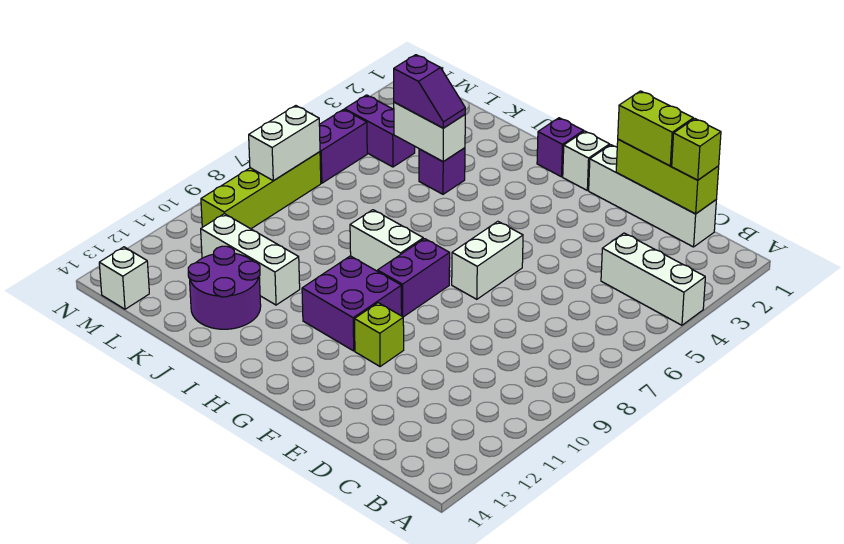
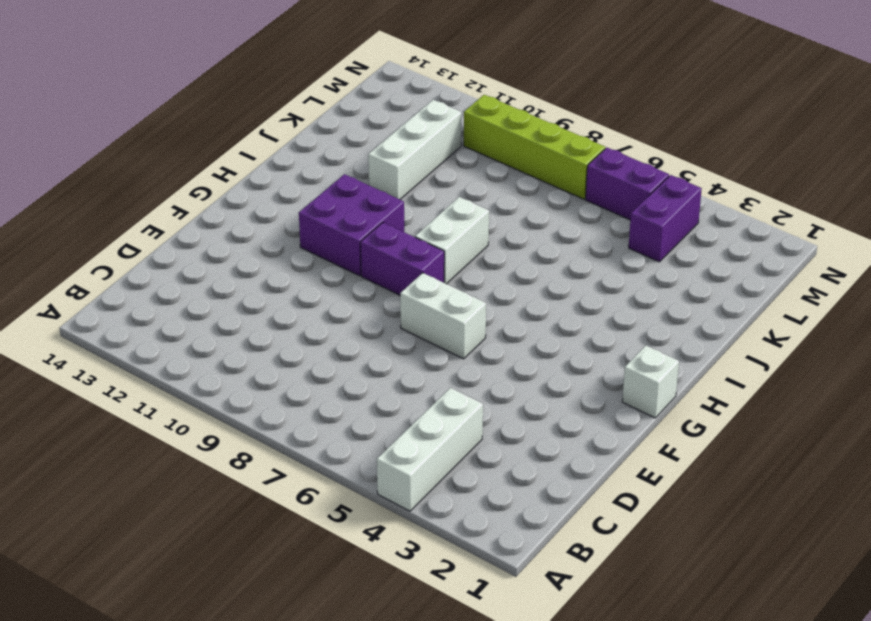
none -> white brick C1:F1 level 1
none -> lime brick F11 level 1
none -> purple brick H1 level 1

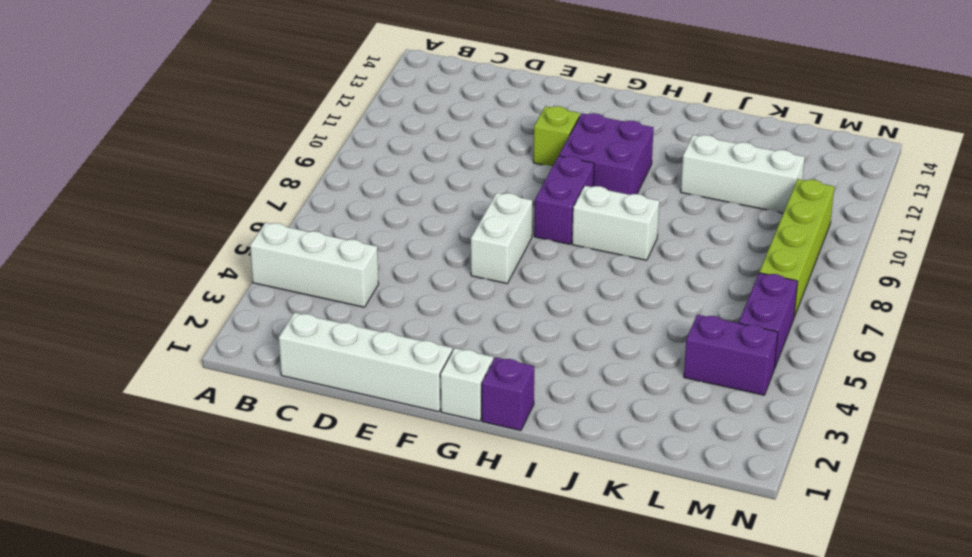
none -> purple brick J4 level 1
none -> purple round brick J12:K13 level 1
none -> white brick M14 level 1

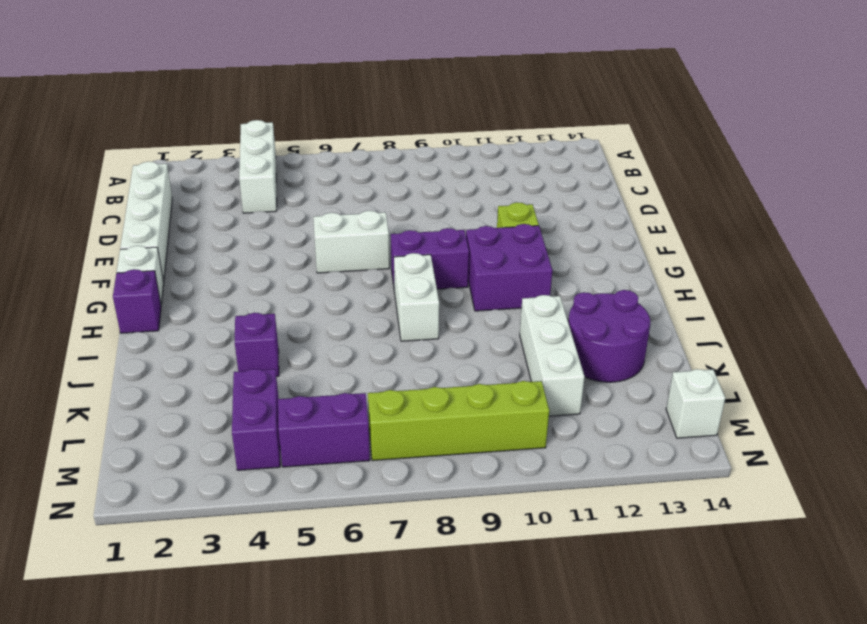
none -> lime brick C1:E1 level 2
none -> white brick J4:K4 level 2
none -> white brick M7:M8 level 2

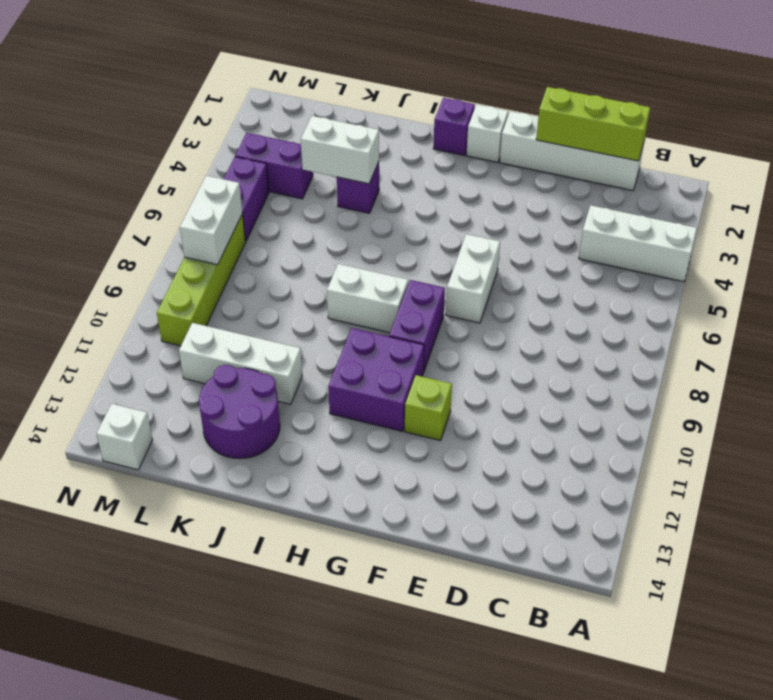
none -> lime brick C1 level 3
none -> lime brick D1:E1 level 3
none -> purple slope J4:K4 level 3 top K

